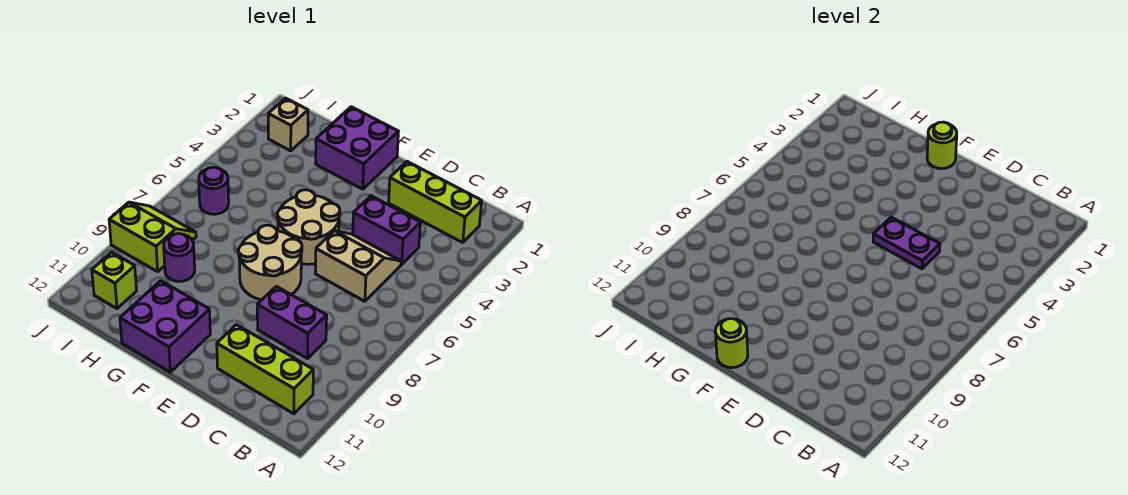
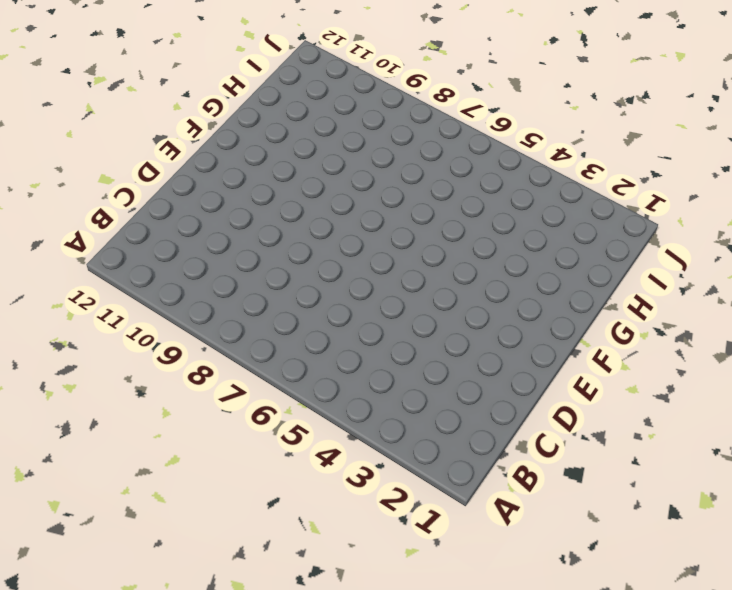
none -> lime brick B2:D2 level 1
none -> lime brick B11:D11 level 1
none -> purple brick C4:D4 level 1

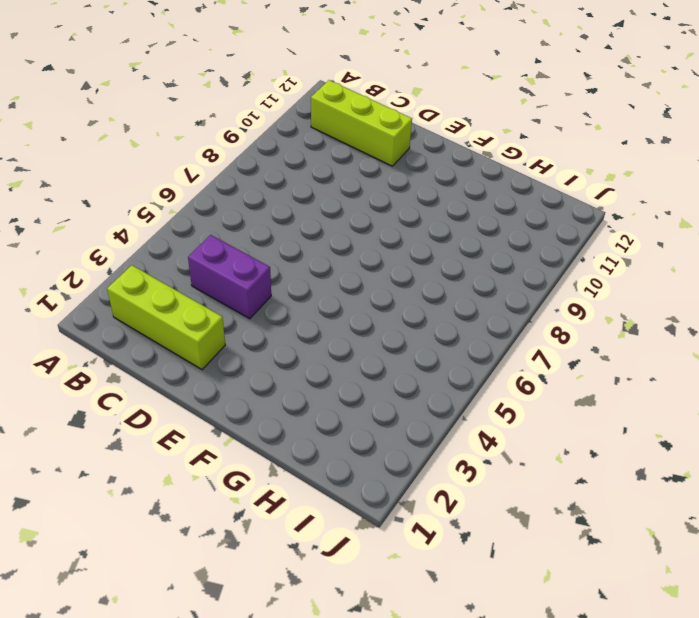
none -> tan slope C5:D6 level 1 top 6
none -> purple brick C9:D9 level 1
none -> tan round brick E5:F6 level 1

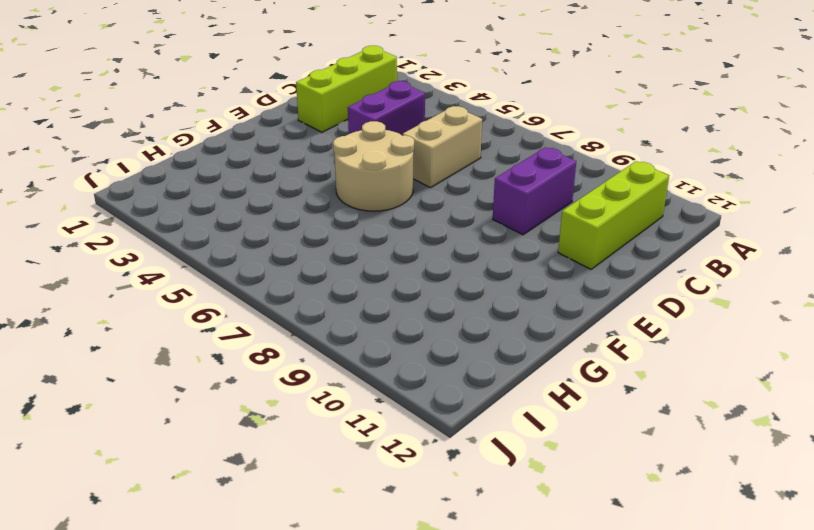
none -> tan round brick E7:F8 level 1
none -> purple brick F1:G2 level 1
none -> purple brick F11:G12 level 1

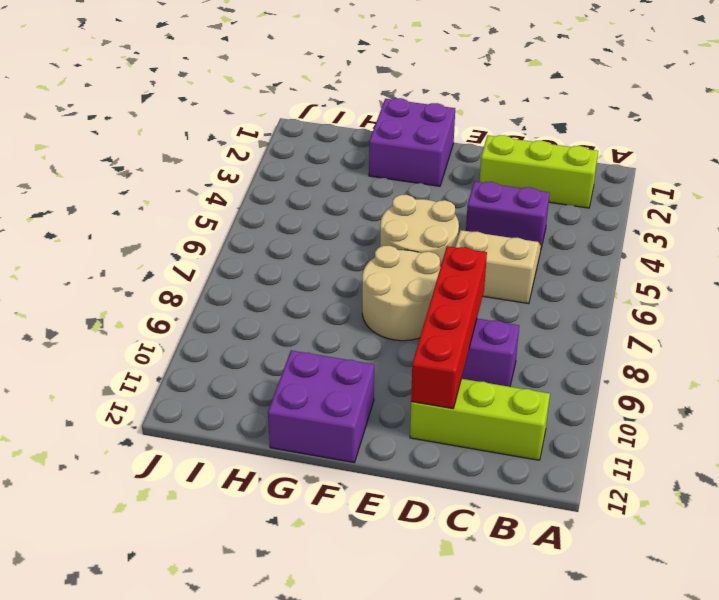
red brick D8:D11 level 2 -> none
none -> purple round brick H9 level 1
none -> tan brick I2 level 1
none -> purple round brick I6 level 1

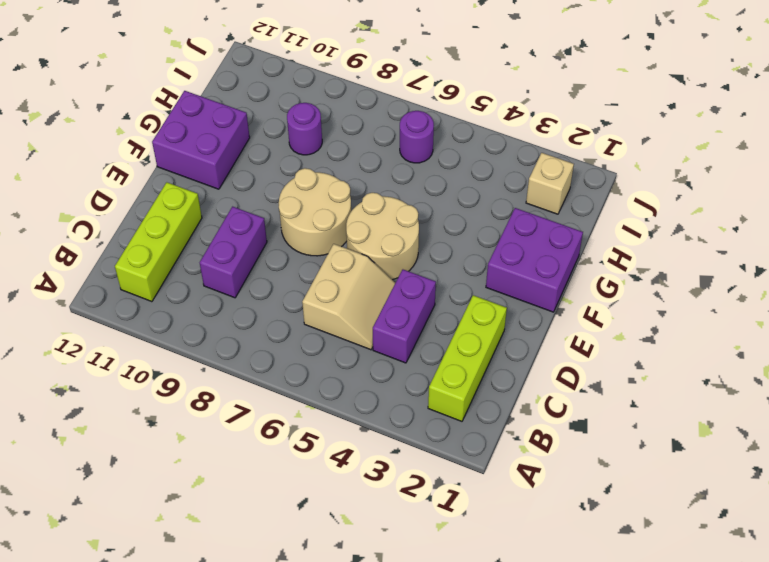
none -> lime slope I8:J9 level 1 top 9
none -> lime brick I11 level 1
none -> purple plate D5:E5 level 2

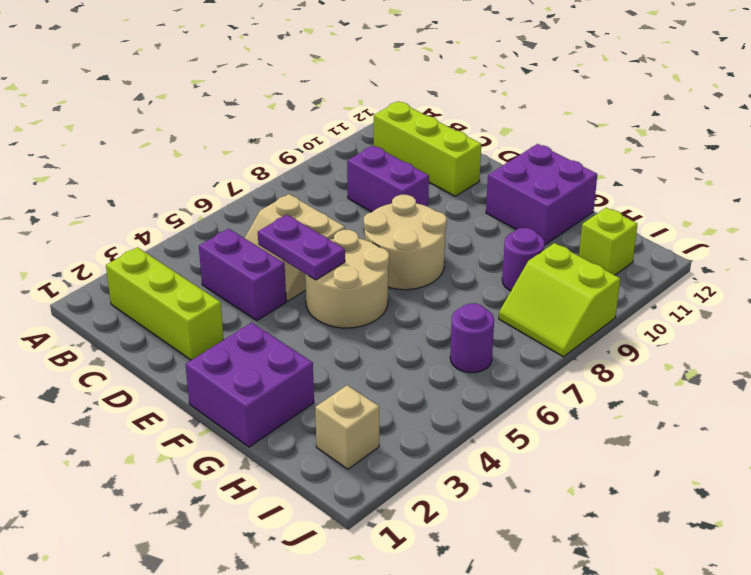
none -> lime round brick F1 level 2
none -> lime round brick F12 level 2

